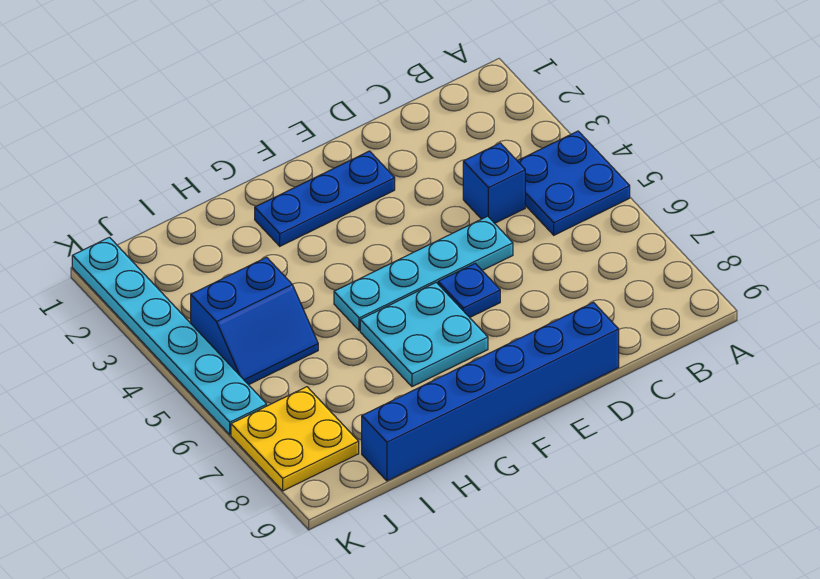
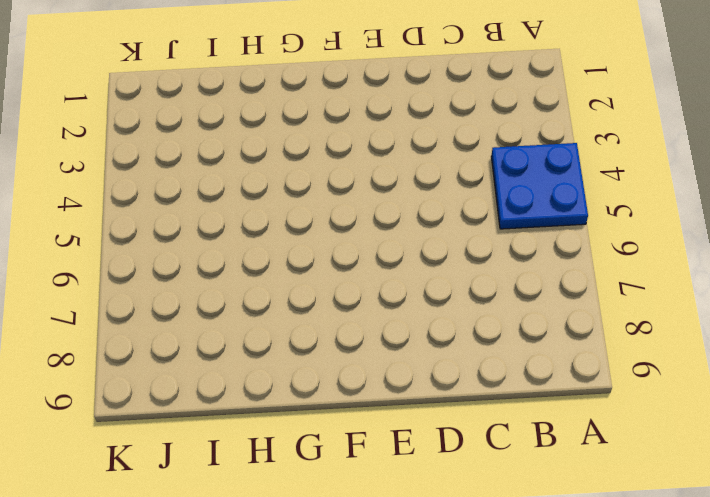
none -> blue brick C4 level 1
none -> cyan plate D5:G5 level 1

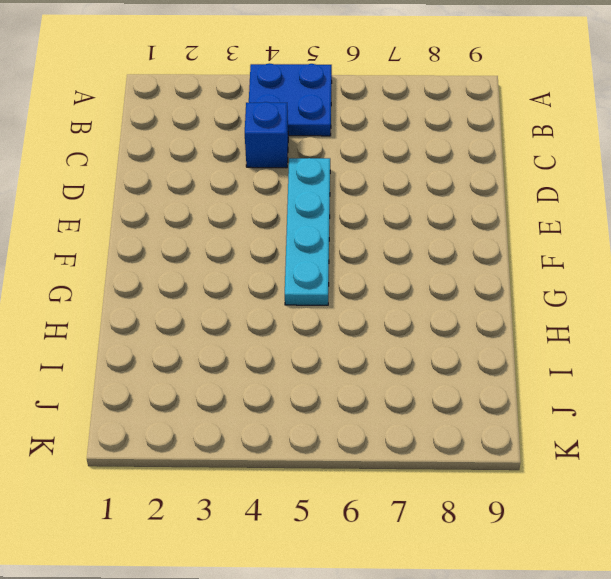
none -> blue brick D9:I9 level 1
none -> blue plate E2:G2 level 1

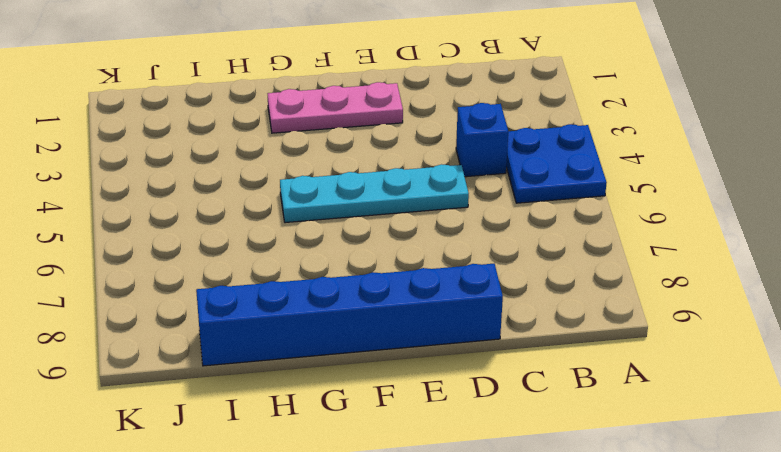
pink plate E2:G2 level 1 -> blue plate E2:G2 level 1
none -> blue plate E6 level 1
none -> cyan plate F6:G7 level 1

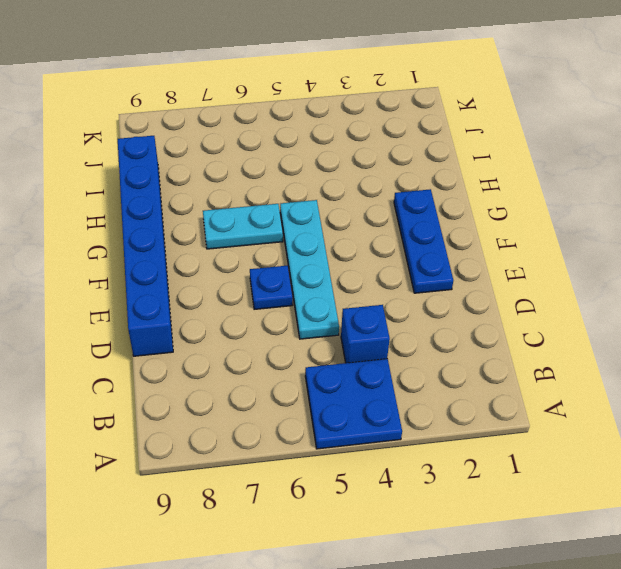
cyan plate G6:G7 level 1 -> cyan plate F6:G7 level 1
none -> blue slope I4:J5 level 1 top 4
none -> yellow plate J7:K8 level 1

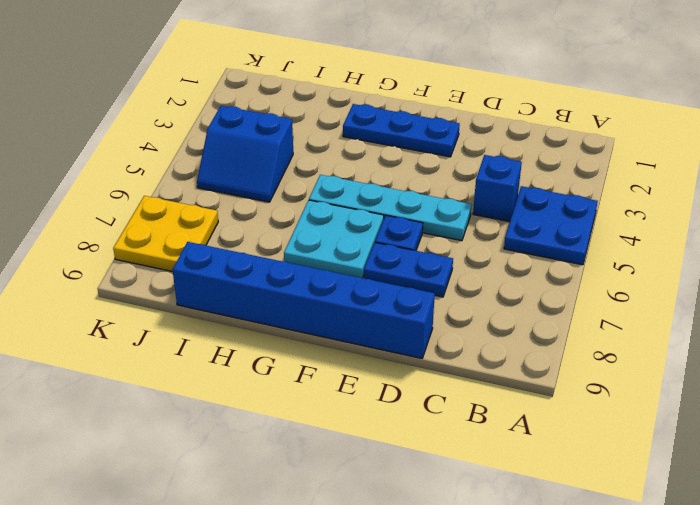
blue plate D7:E7 level 1 -> none
none -> cyan plate K1:K6 level 1

